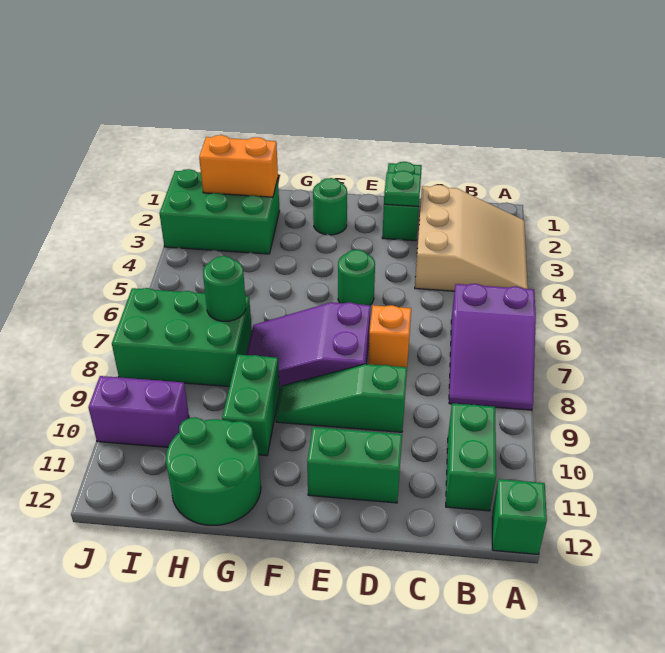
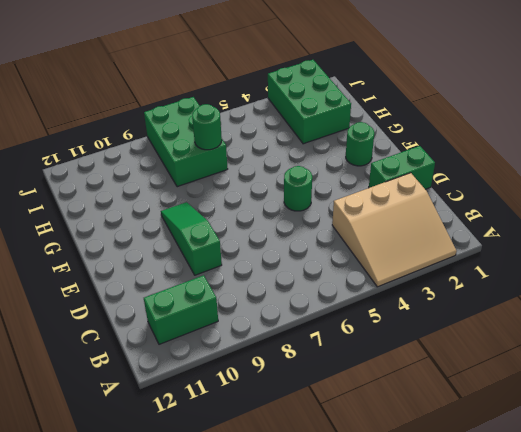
none -> purple slope A6:B8 level 1 top 6
none -> green brick A12 level 1
none -> orange brick D7 level 1

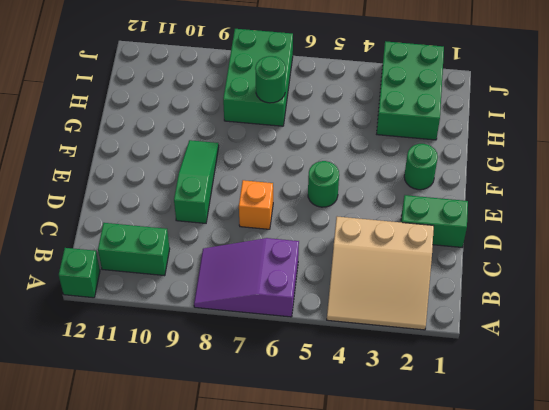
none -> green brick D11:E11 level 1
none -> purple slope E7:G8 level 1 top E
none -> green brick G9:G10 level 1

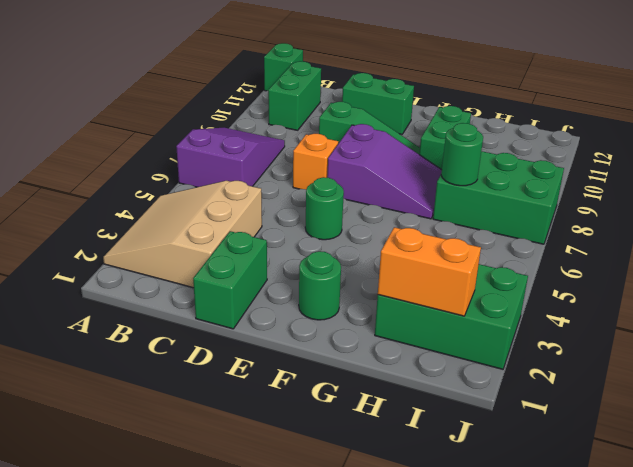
none -> green round brick G11:H12 level 1
none -> purple brick I10:J10 level 1
none -> green plate D2 level 2

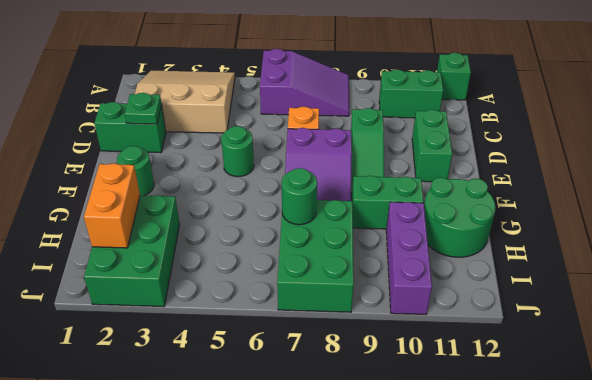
purple brick H10:J10 level 1 -> purple brick I10:J10 level 1

